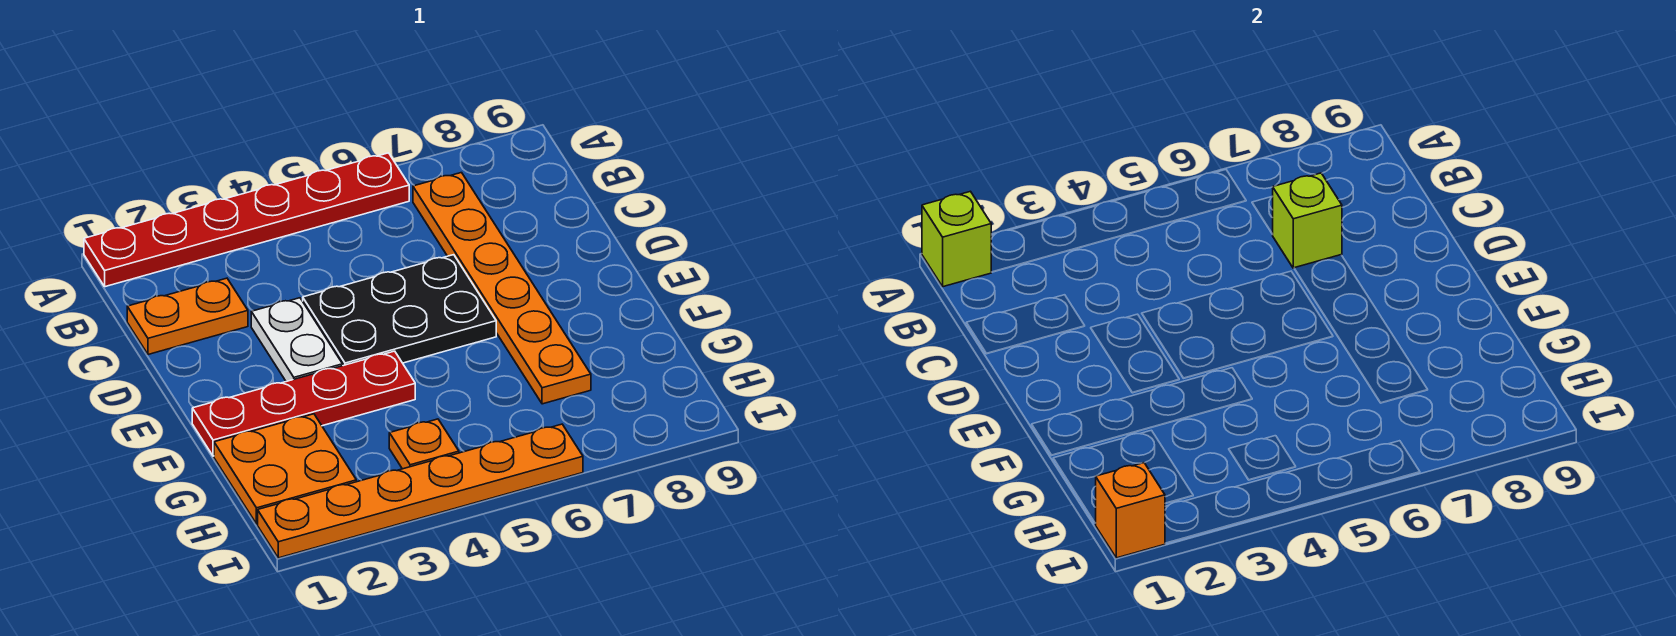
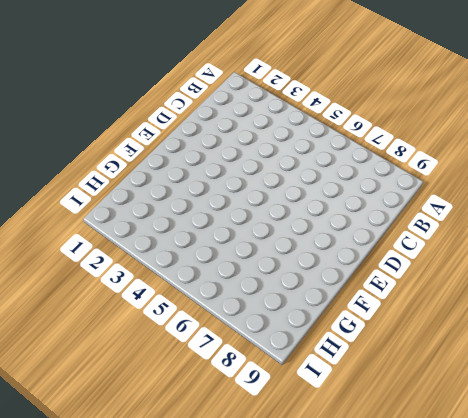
none -> red plate A1:A6 level 1
none -> orange plate B7:G7 level 1
none -> orange plate C1:C2 level 1

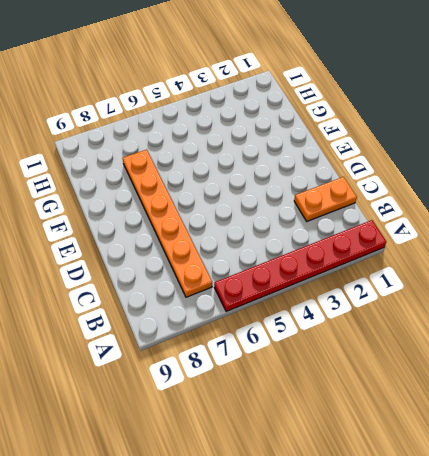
none -> white plate D3:E3 level 1
none -> black plate D4:E6 level 1
none -> red plate F1:F4 level 1

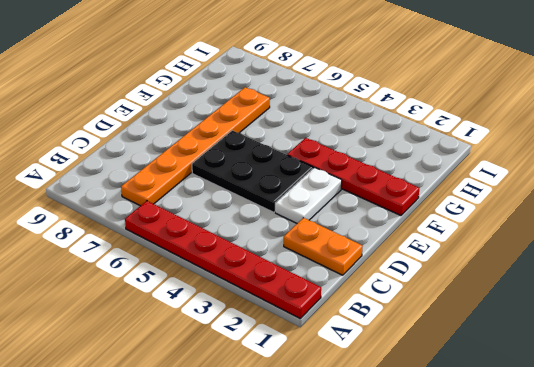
none -> orange plate G1:H2 level 1
none -> orange plate H4 level 1
none -> orange plate I1:I6 level 1

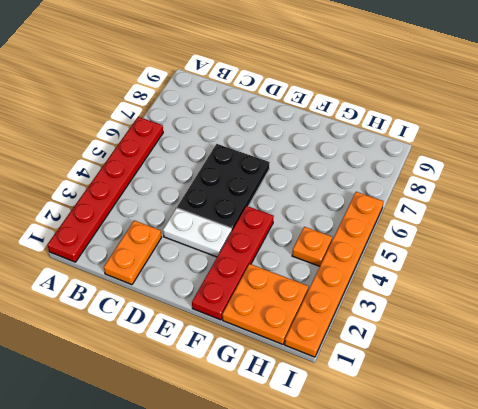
none -> orange plate B7:G7 level 1
none -> lime brick A1 level 2
none -> lime brick C7 level 2

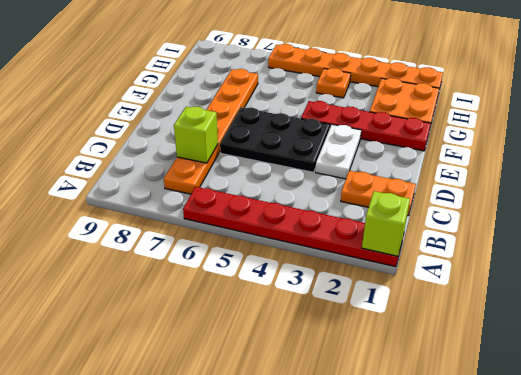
none -> orange brick I1 level 2

